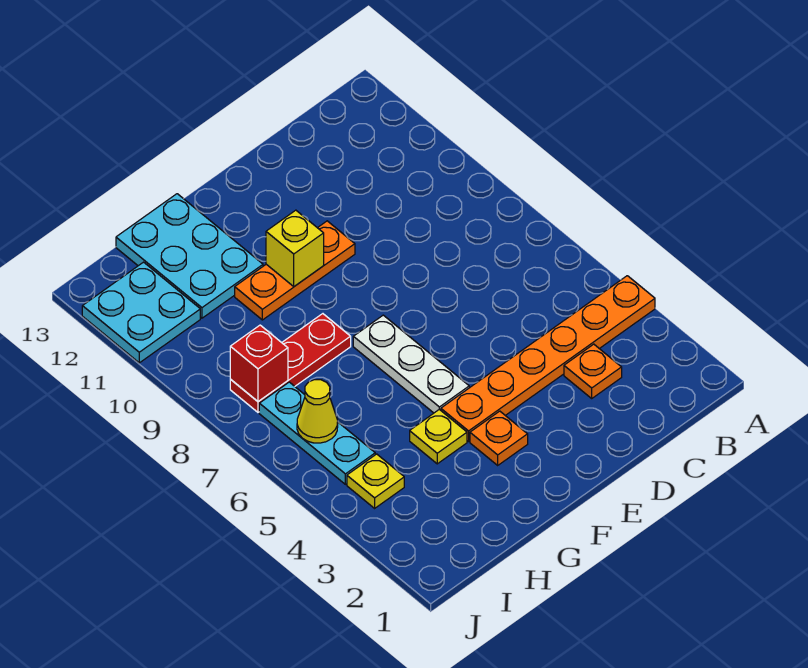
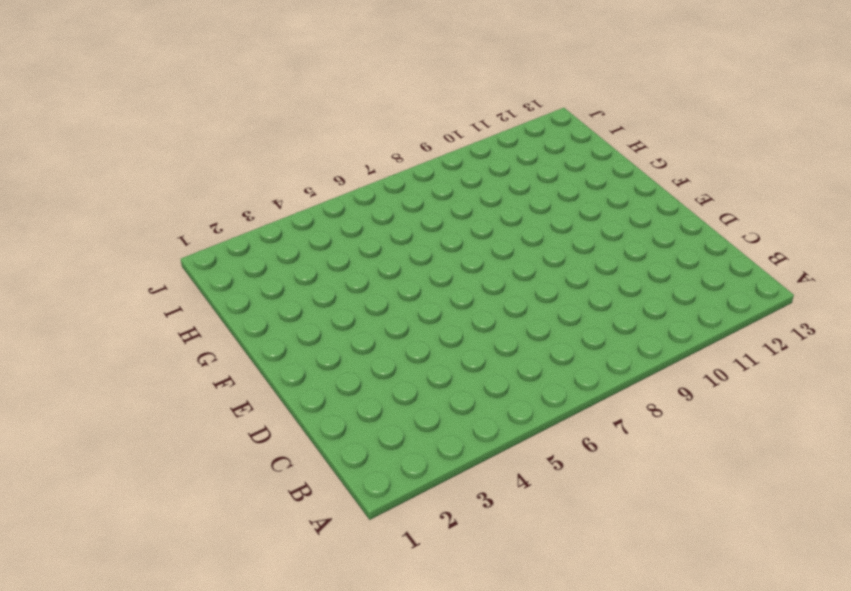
none -> orange plate A4:F4 level 1
none -> orange plate C3 level 1
none -> orange plate E10:G10 level 1

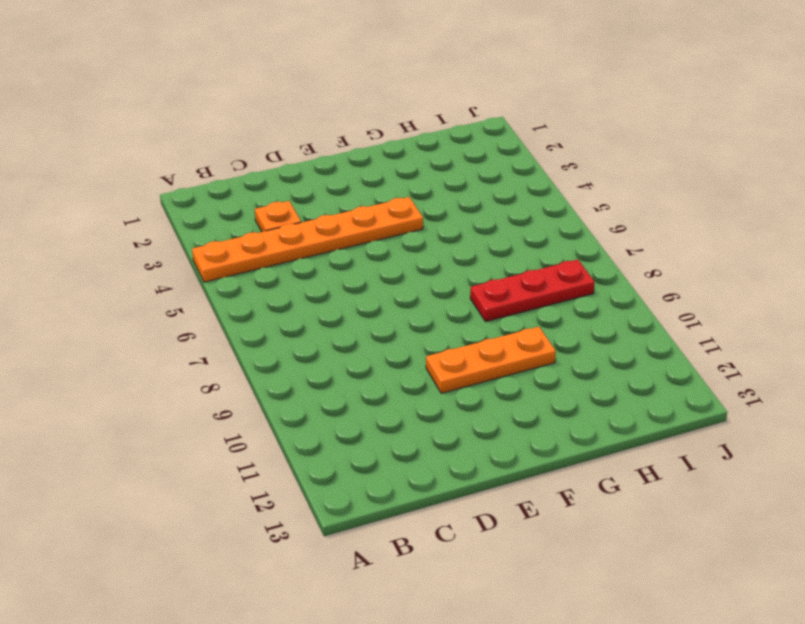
none -> orange plate F3 level 1
none -> white plate F5:F7 level 1
none -> yellow plate G4 level 1

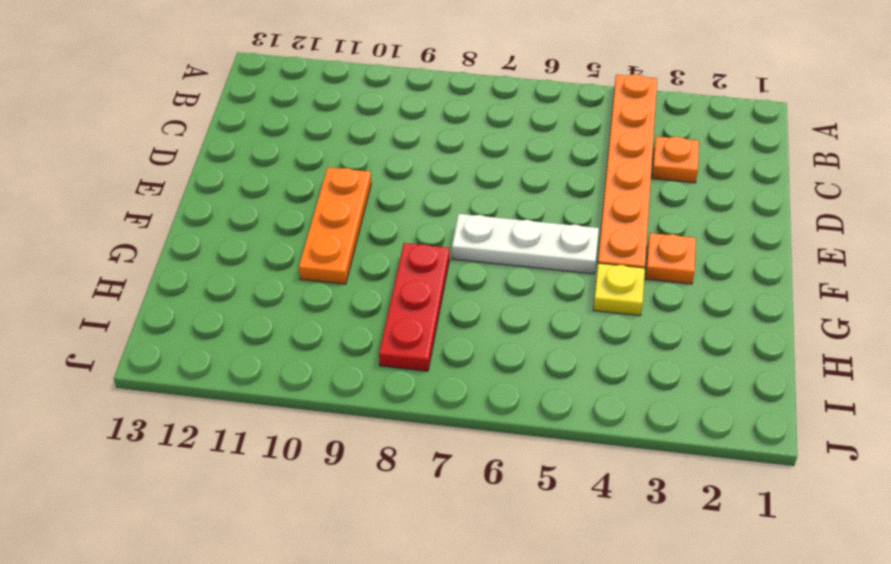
none -> cyan plate G11:H13 level 1
none -> yellow plate I4 level 1
none -> cyan plate I5:I7 level 1

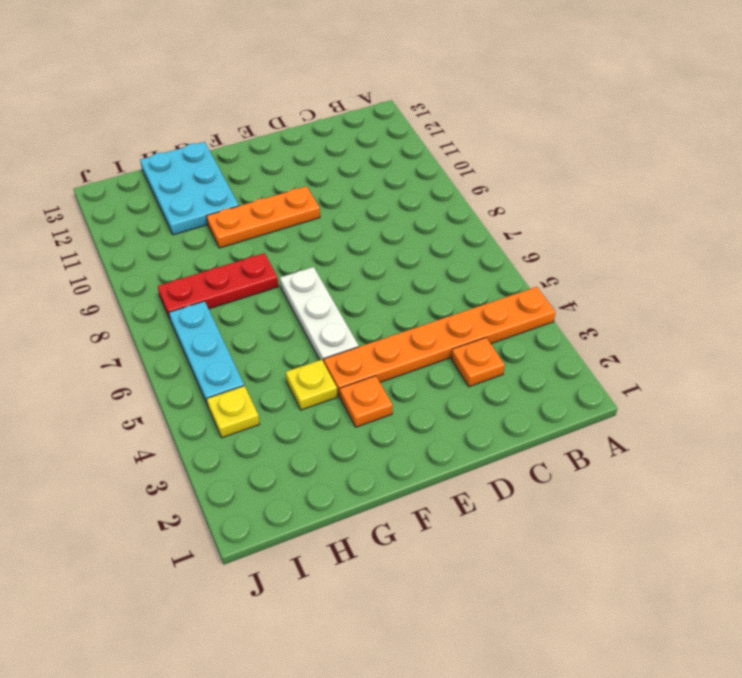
none -> cyan plate I11:J12 level 1
none -> yellow brick F10 level 2
none -> yellow cone I6 level 2

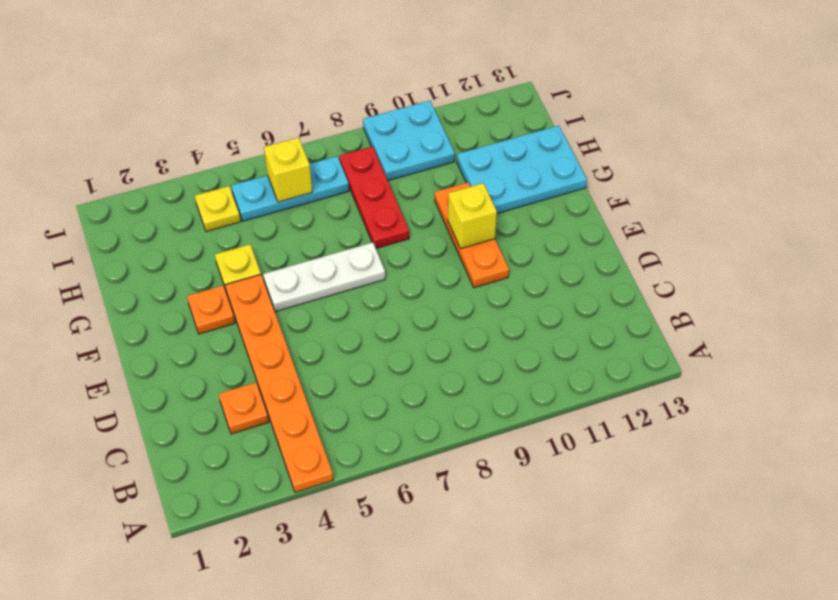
yellow brick I6 level 2 -> yellow cone I6 level 2
cyan plate I9:J10 level 1 -> cyan plate I11:J12 level 1
none -> red brick I8 level 2

